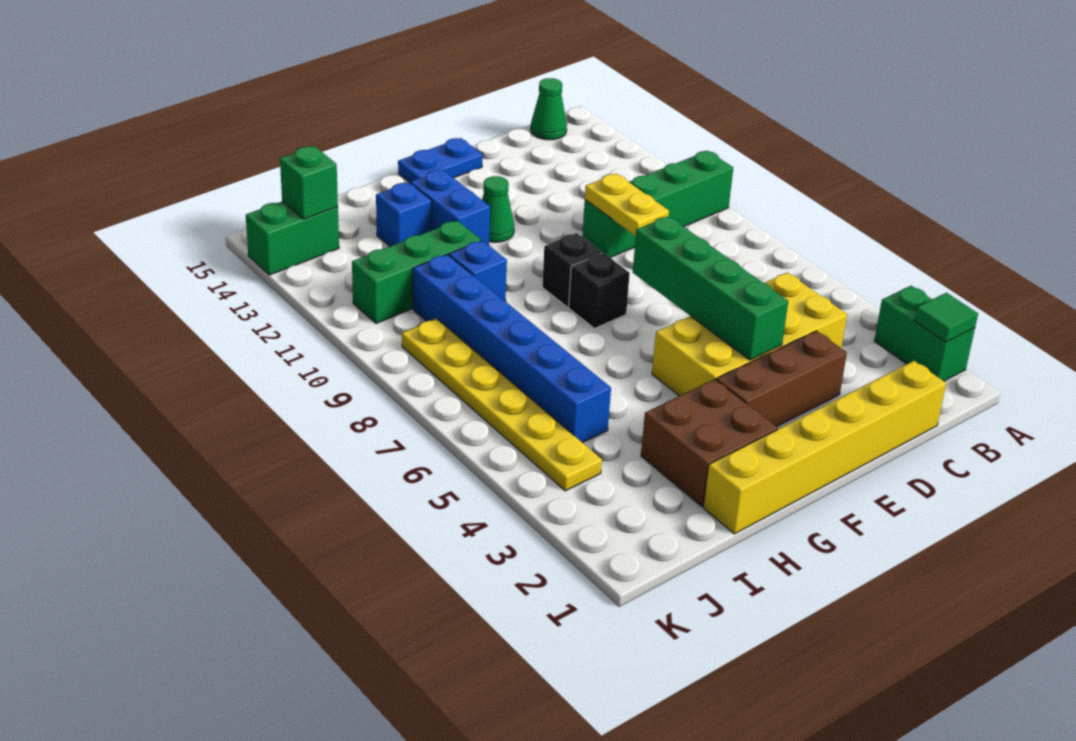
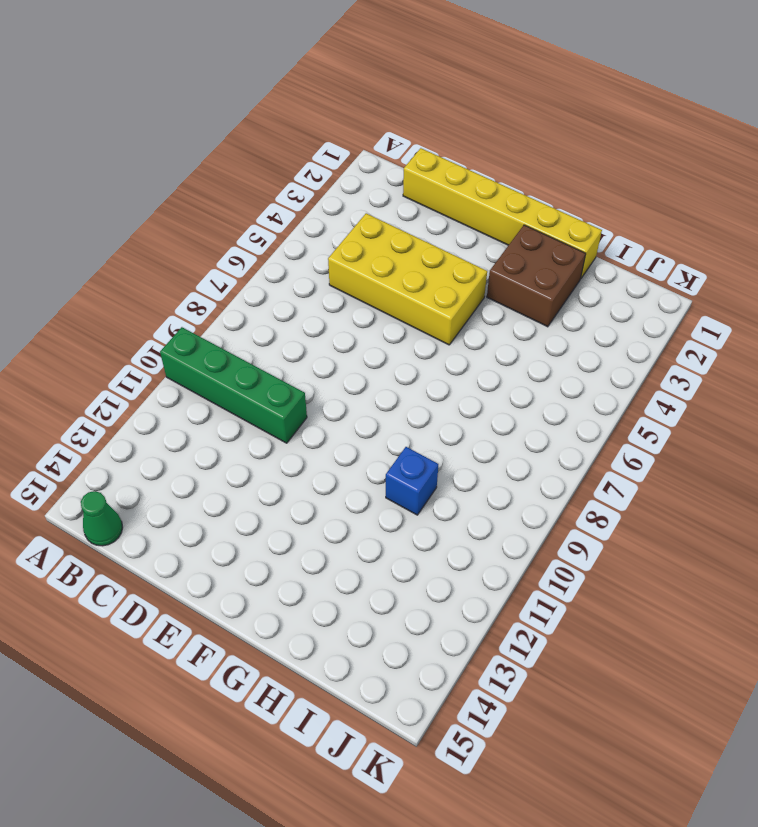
none -> green brick A2:A3 level 1
none -> brown brick D3:F3 level 1
none -> blue plate E15:F15 level 1

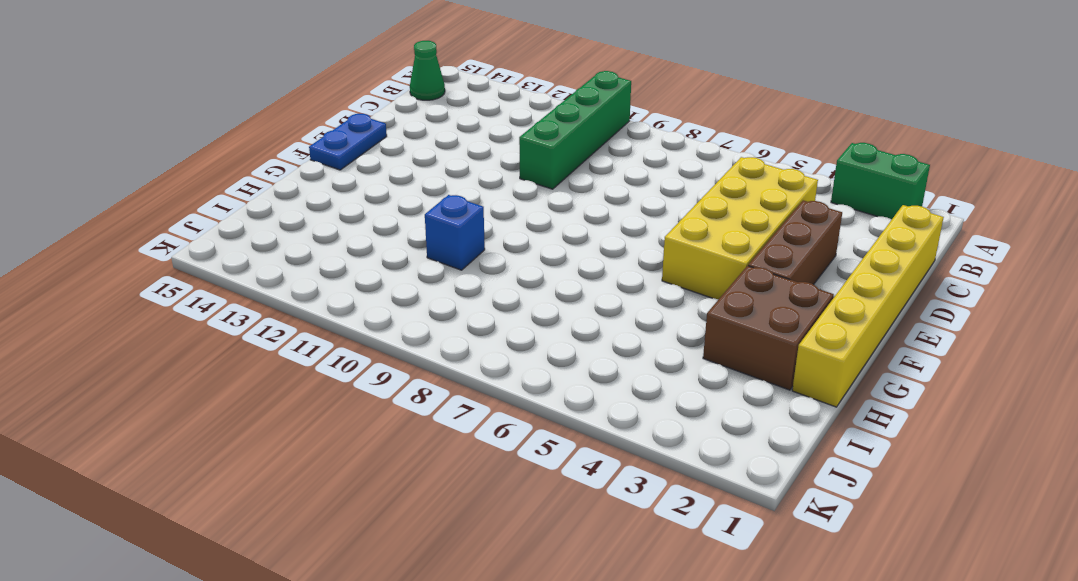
none -> black brick F8 level 1
none -> black brick F9 level 1
none -> green cone F12 level 1

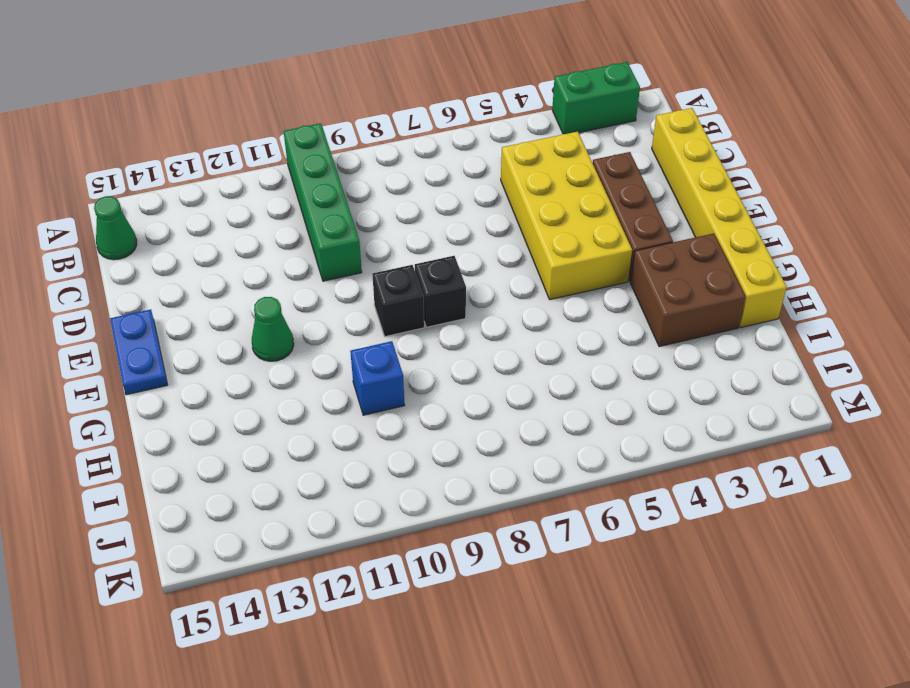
none -> blue brick G12:G13 level 1
none -> green brick H11:J11 level 1
none -> blue brick H13 level 1

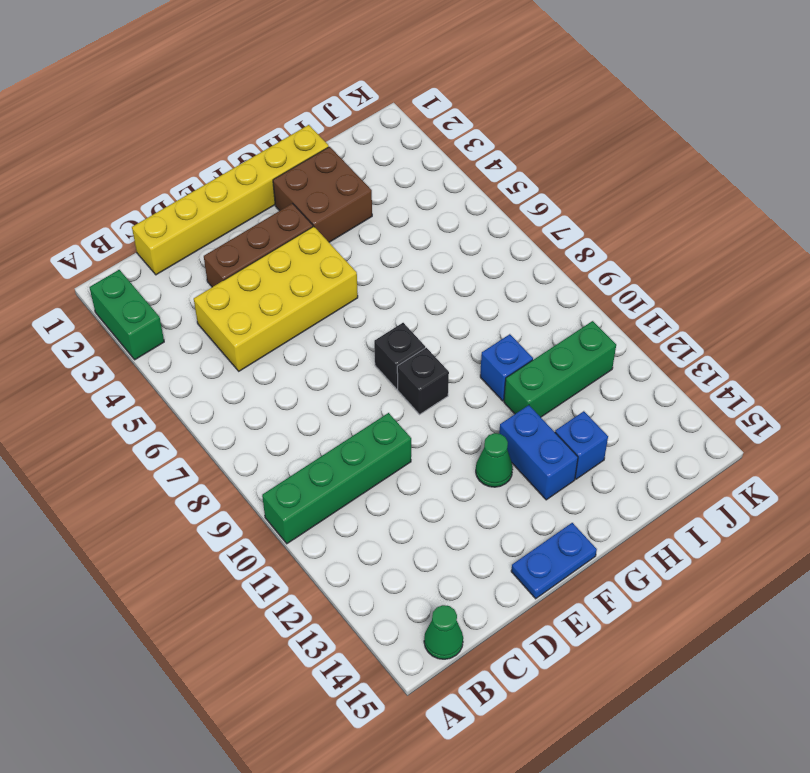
none -> blue brick I5:I10 level 1
none -> yellow plate J4:J9 level 1
none -> green brick J14:K14 level 1

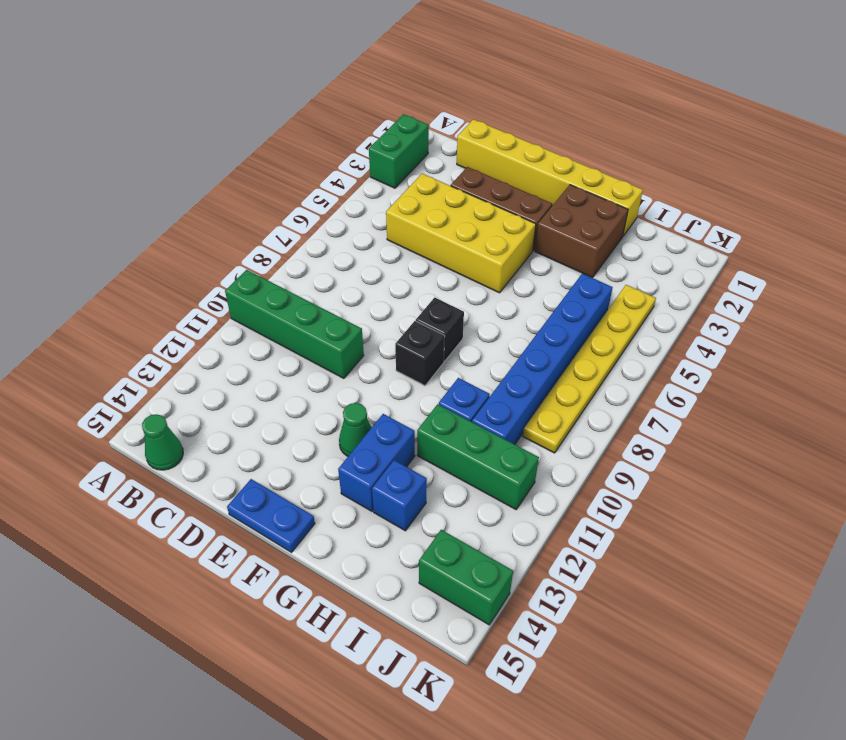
none -> green tile A2 level 2
none -> yellow plate D9:D10 level 2
none -> green brick E4:E7 level 2

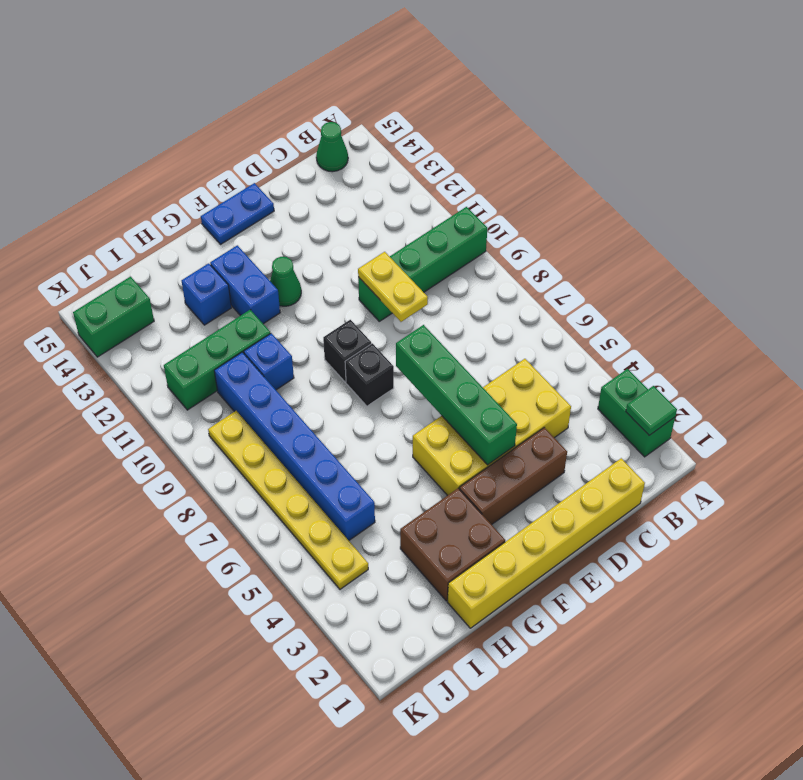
none -> green brick J14 level 2

